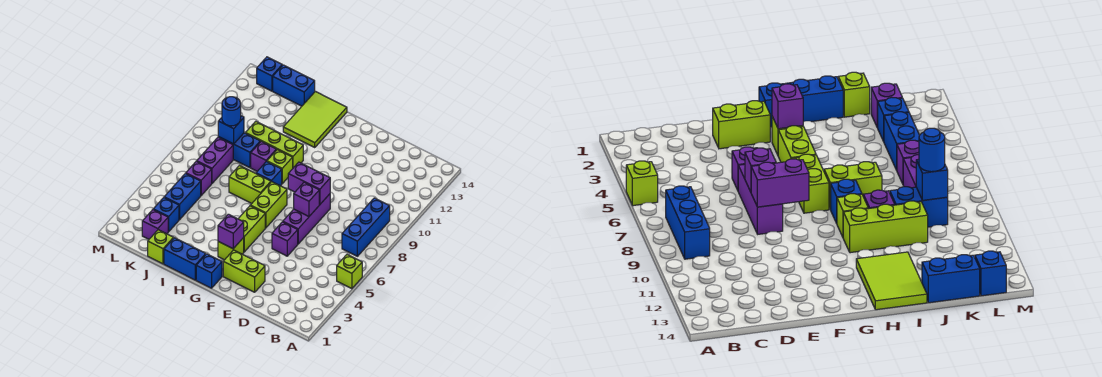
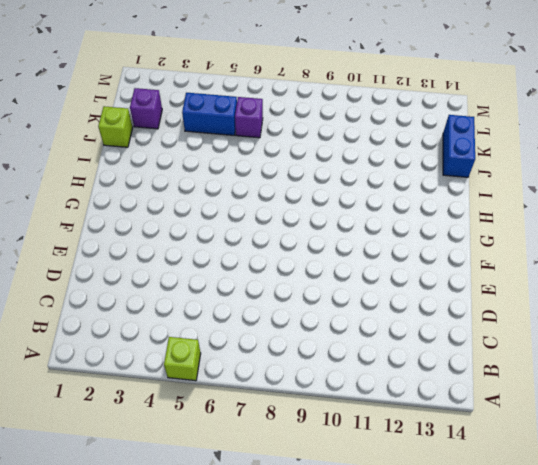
none -> blue brick B7:B9 level 1
none -> lime brick E2:F2 level 1
none -> purple brick E5 level 1
none -> purple brick E6:E8 level 1

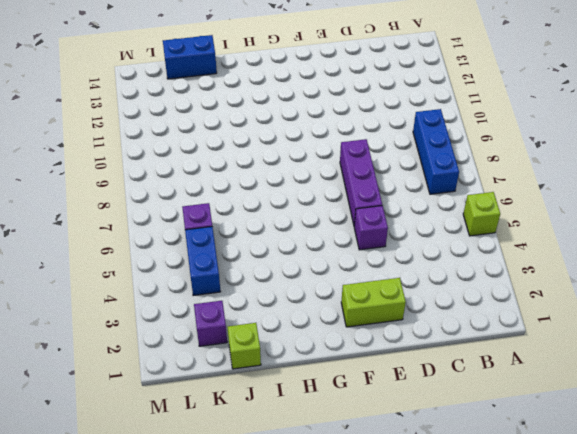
none -> blue brick G1 level 1
none -> lime brick G3 level 1
none -> lime brick G4:G5 level 1
none -> lime brick G6:G7 level 1

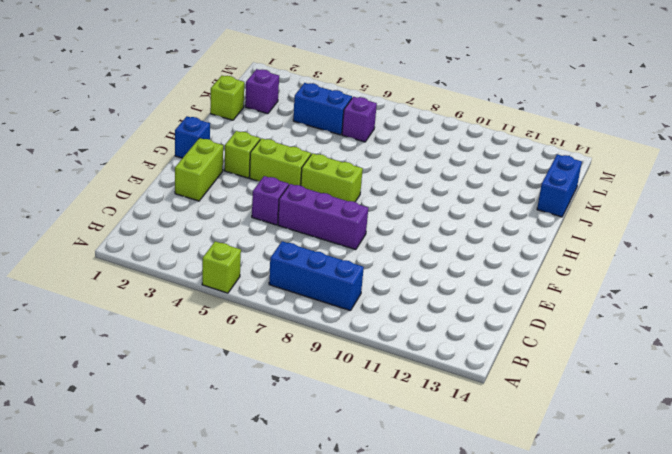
none -> blue brick H1:I1 level 1
none -> lime brick H7:I7 level 1
none -> blue brick H8 level 1
none -> lime brick H9 level 1

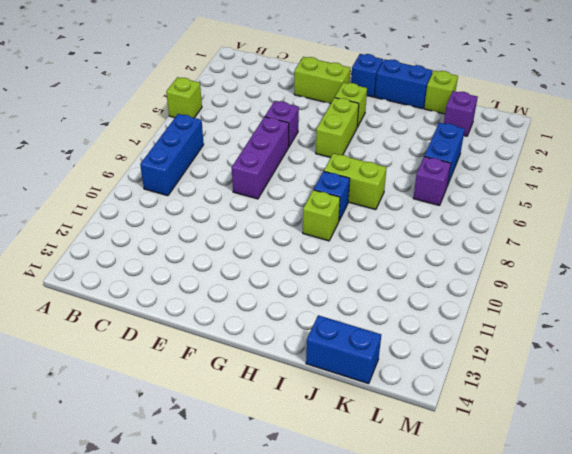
none -> lime brick G6:G7 level 1
none -> lime brick H10:J10 level 1
none -> lime tile H12:I14 level 1
none -> purple brick I9 level 1

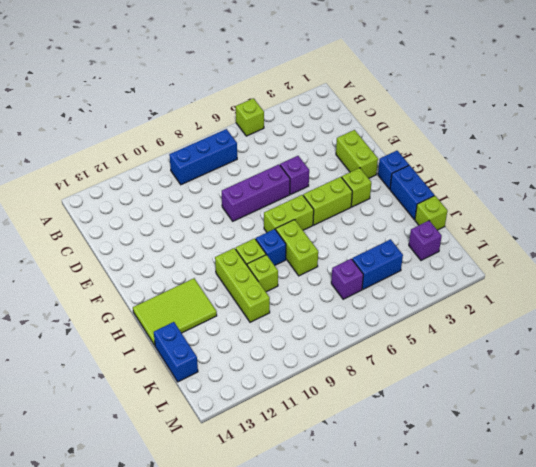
lime brick I9 level 1 -> purple brick I9 level 1
none -> blue brick J9:K9 level 1
none -> blue brick K3 level 1
none -> purple brick K7:K8 level 1
none -> blue brick L14 level 1

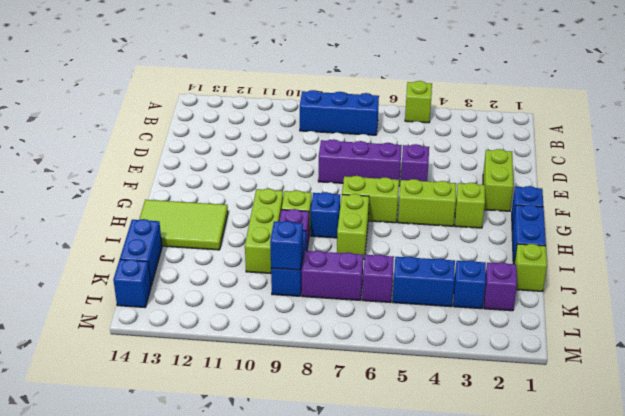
none -> purple brick E7 level 2
none -> purple brick E8:F8 level 2
none -> purple brick G3 level 2
none -> blue round brick K9 level 3

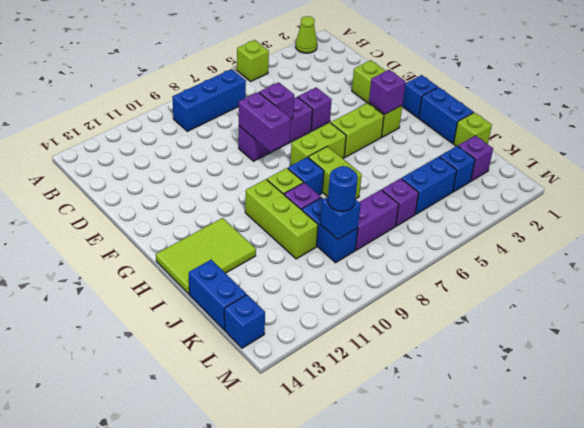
lime cone A2 level 1 -> none

